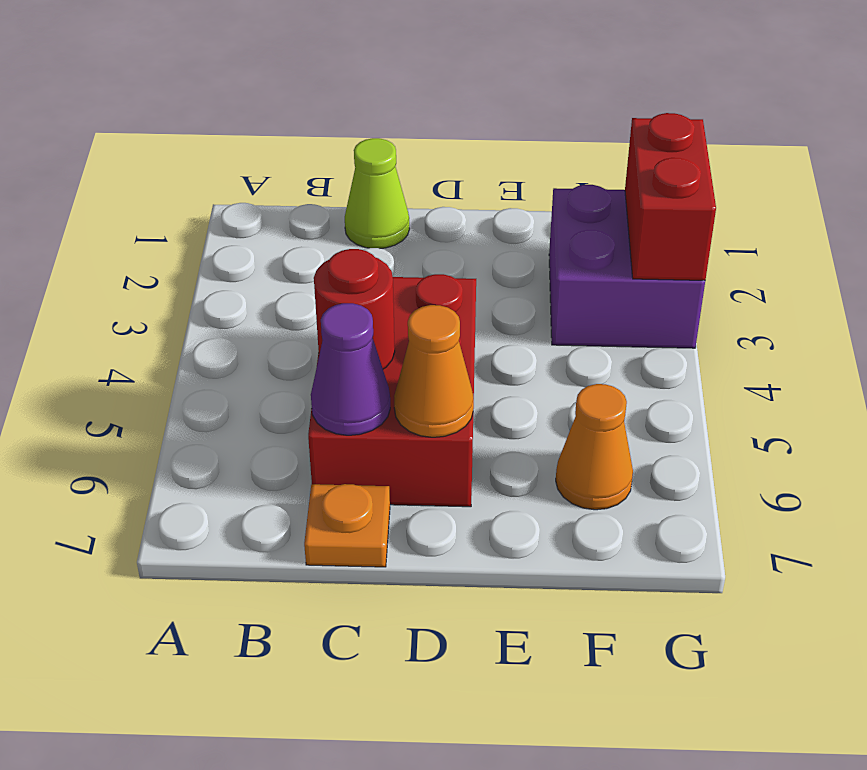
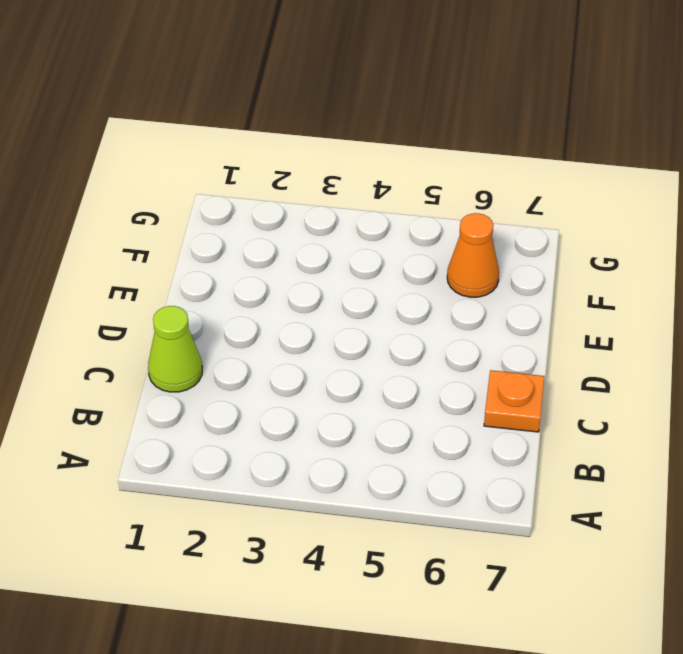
none -> red brick C4:D6 level 1
none -> purple brick F2:G3 level 1

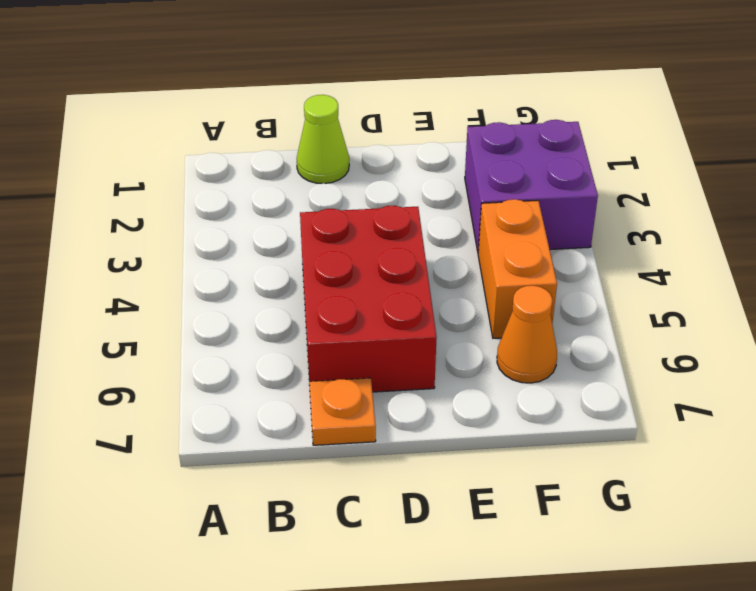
orange brick F4:F5 level 1 -> none
none -> red round brick C5 level 2
none -> purple cone C6 level 2

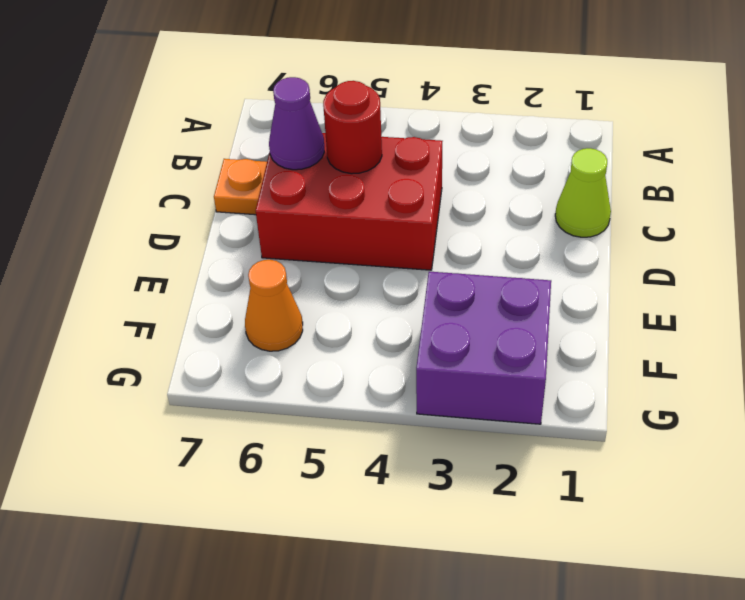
none -> orange cone D6 level 2
none -> red brick G2:G3 level 2

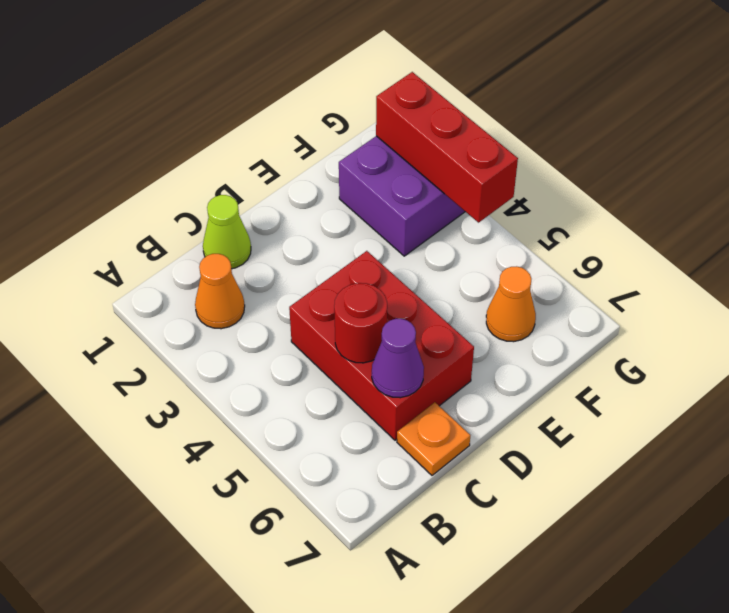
orange cone B2 level 1 -> orange cone D6 level 2
red brick G2:G4 level 2 -> red brick G2:G3 level 2

